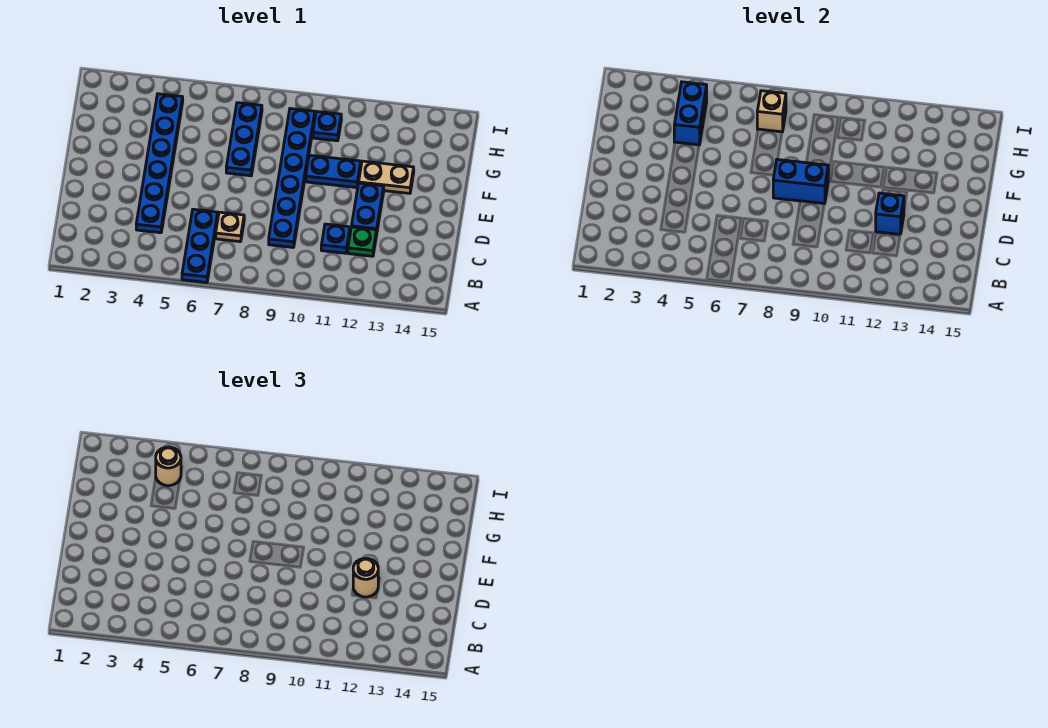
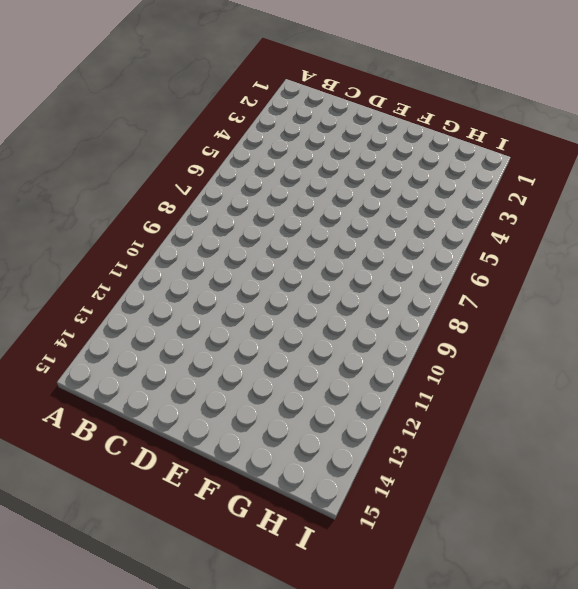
none -> blue plate A6:C6 level 1
none -> blue plate C4:H4 level 1
none -> tan plate C7 level 1

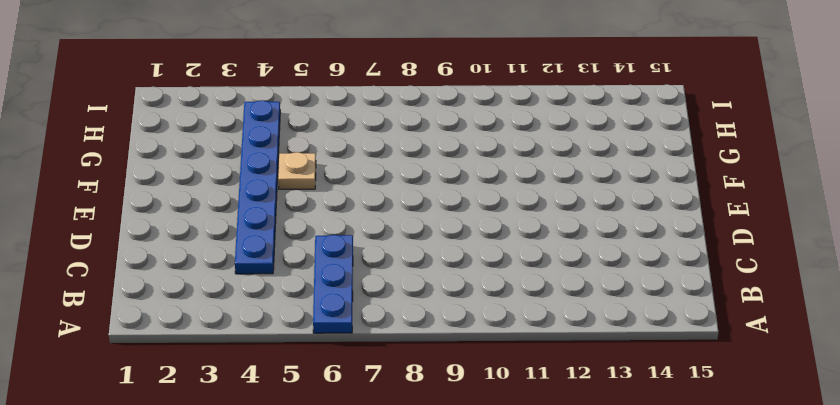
tan plate F5 level 1 -> tan plate C7 level 1
none -> blue plate C9:H9 level 1
none -> blue plate C11 level 1
none -> green plate C12 level 1

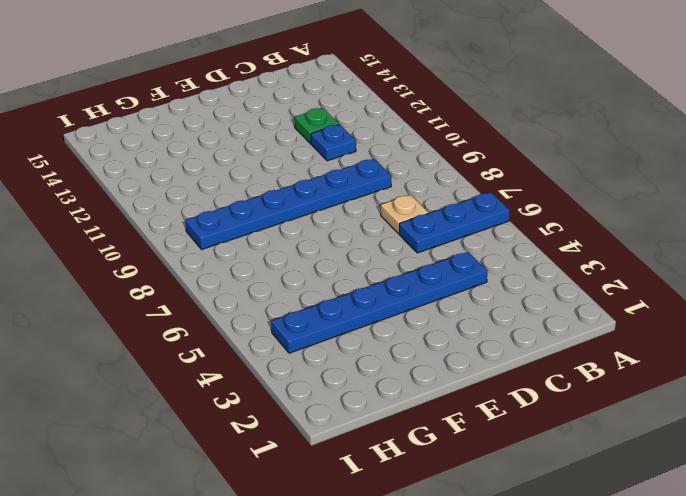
none -> blue plate D12:E12 level 1
none -> blue plate F7:H7 level 1
none -> blue plate F10:F11 level 1

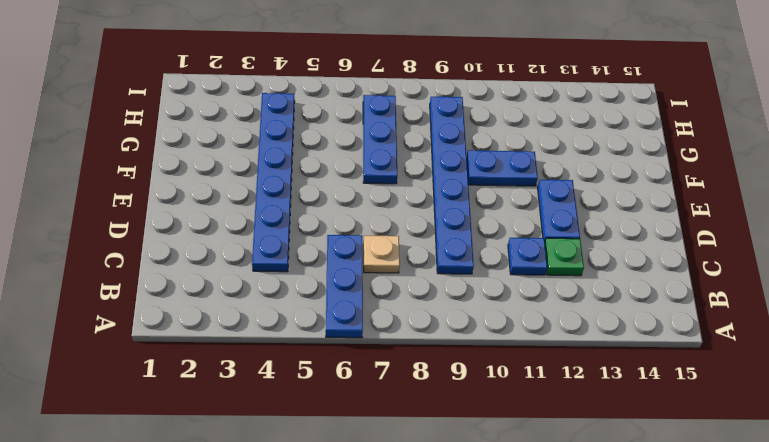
none -> tan plate F12:F13 level 1
none -> blue plate H10 level 1
none -> blue brick D12 level 2

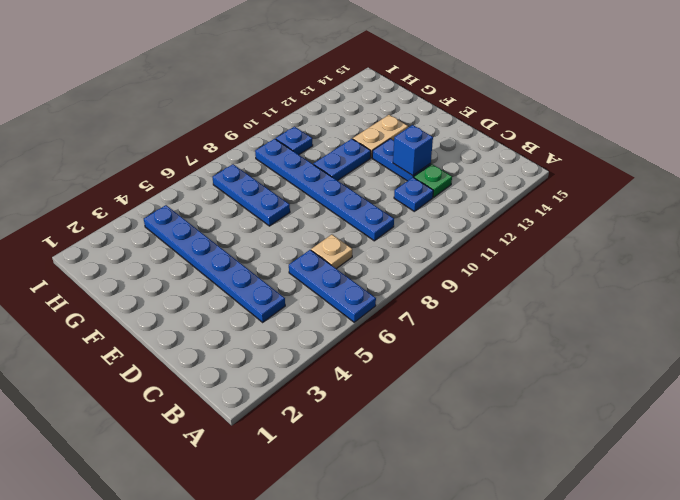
none -> blue brick E8:E9 level 2
none -> blue brick G4:H4 level 2
none -> tan brick H7 level 2

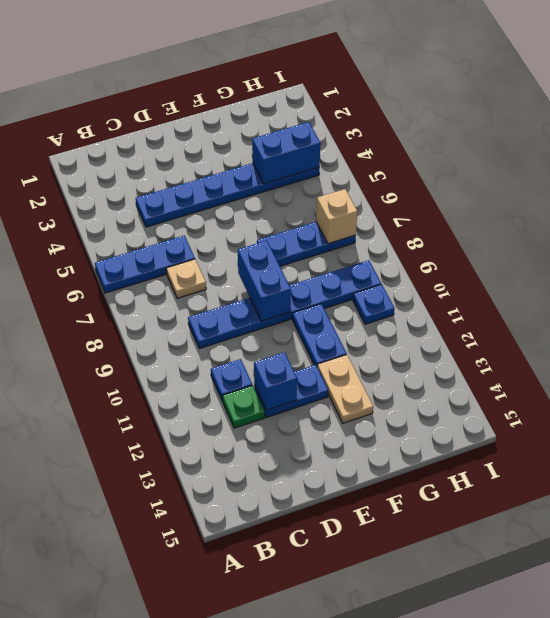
none -> tan round brick D12 level 3
none -> tan round brick H4 level 3

